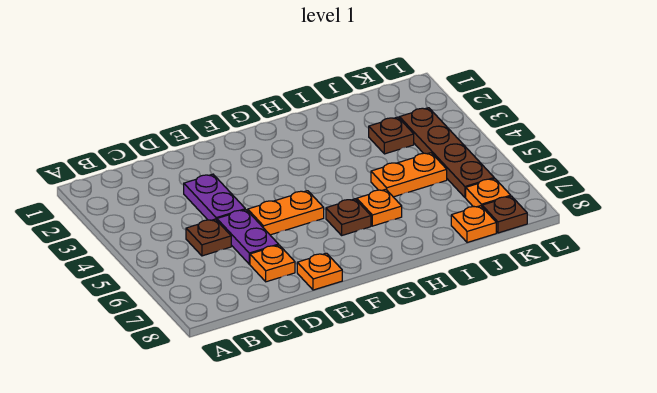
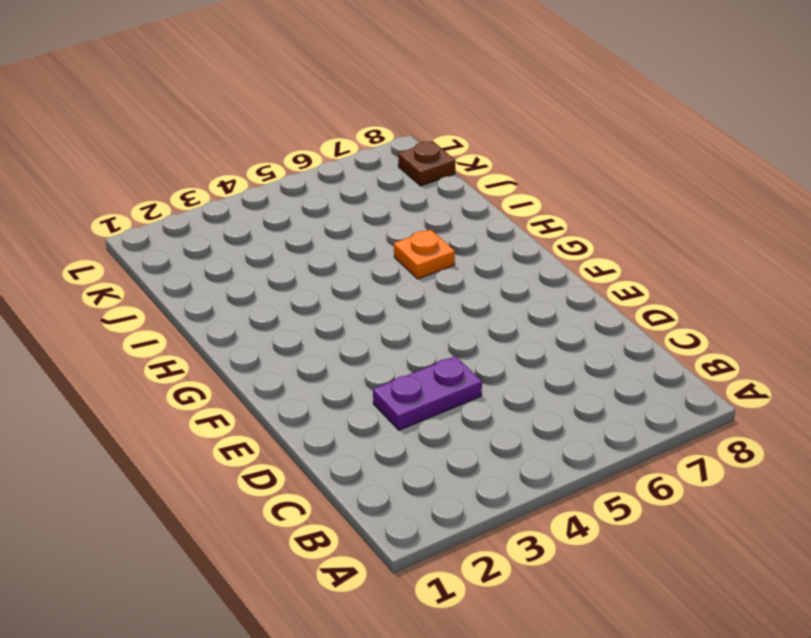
none -> brown plate C5 level 1
none -> purple plate D5:D6 level 1
none -> orange plate D7 level 1

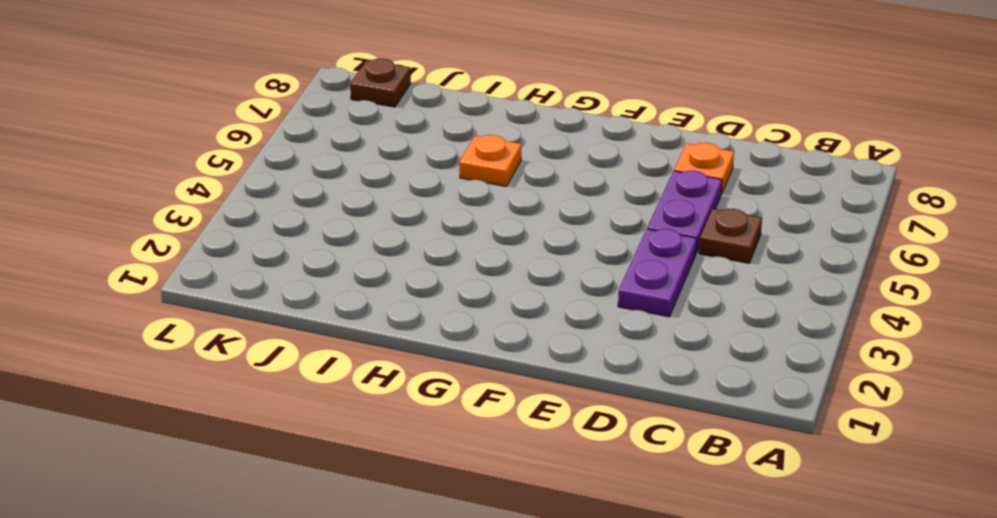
none -> orange plate E5:F5 level 1
none -> orange plate E8 level 1
none -> brown plate G6 level 1

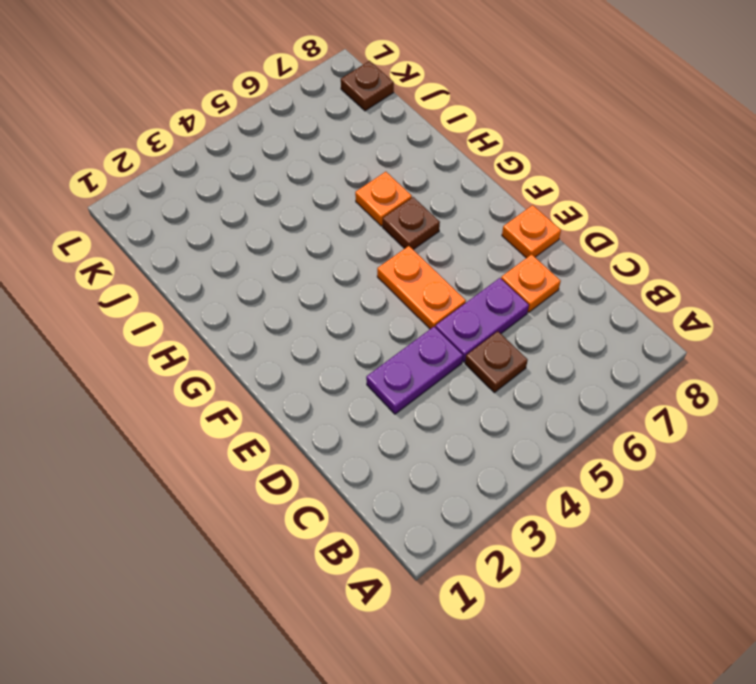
none -> orange plate I5:J5 level 1
none -> brown plate J3 level 1
none -> orange plate J8 level 1

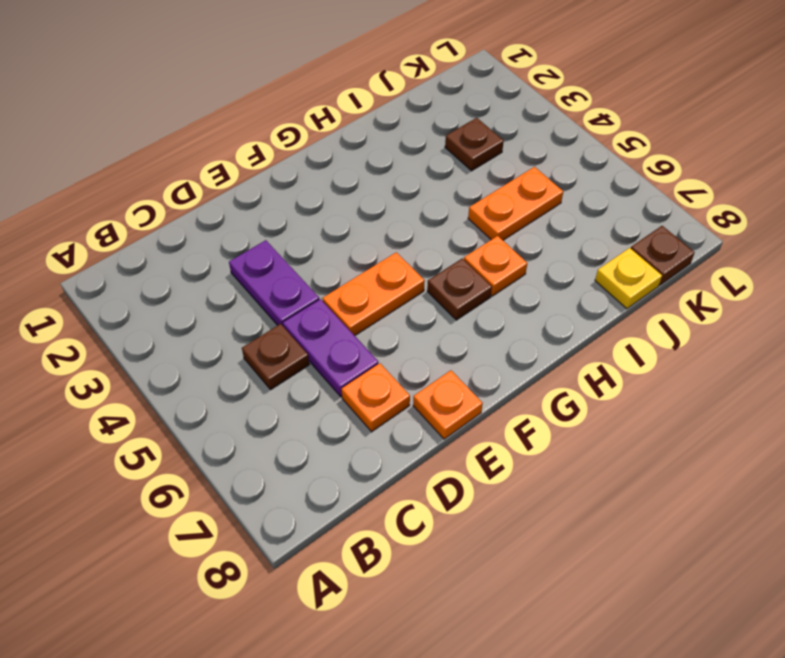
yellow plate J8 level 1 -> orange plate J8 level 1
none -> brown plate K3:K6 level 1
none -> orange plate K7 level 1

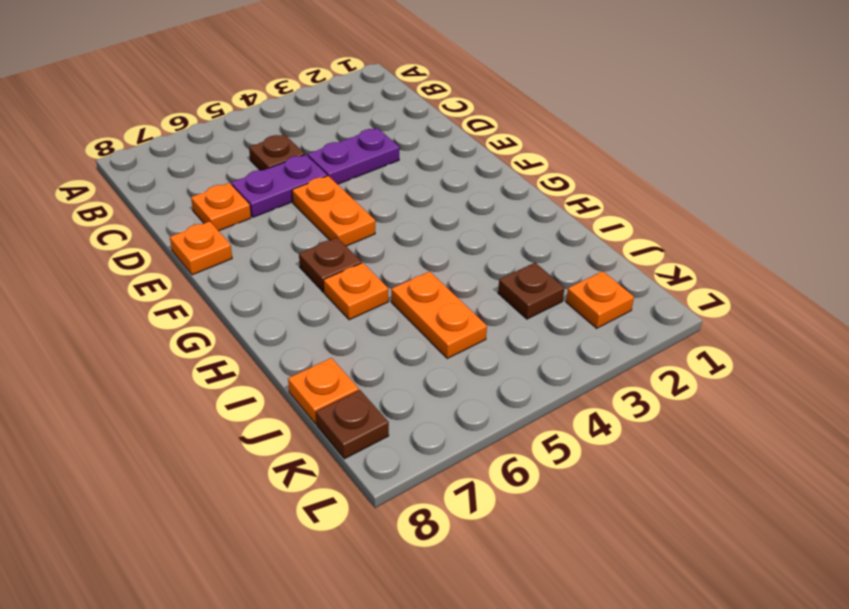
orange plate K2 level 1 -> orange plate K7 level 1
none -> brown plate K3:K6 level 1

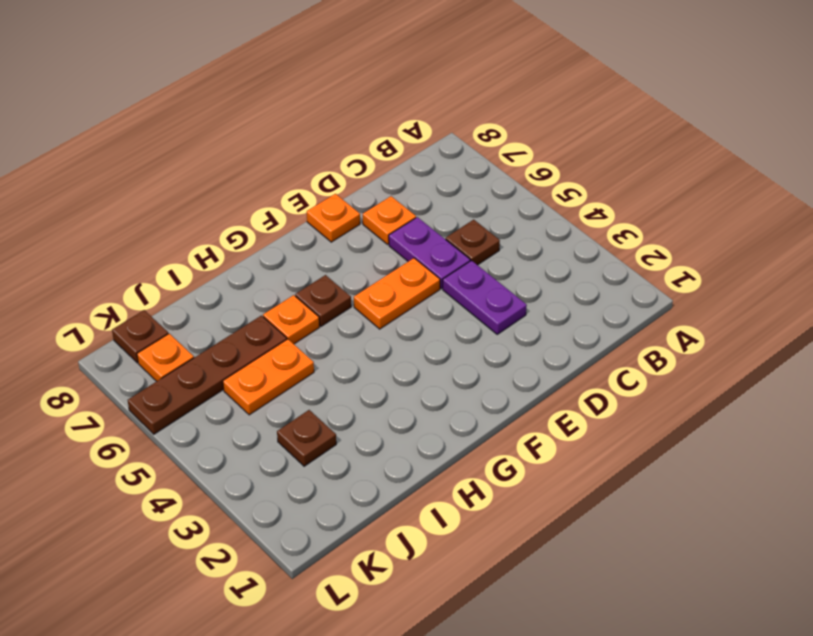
brown plate I6:L6 level 1 -> brown plate K3:K6 level 1
none -> orange plate J8 level 1

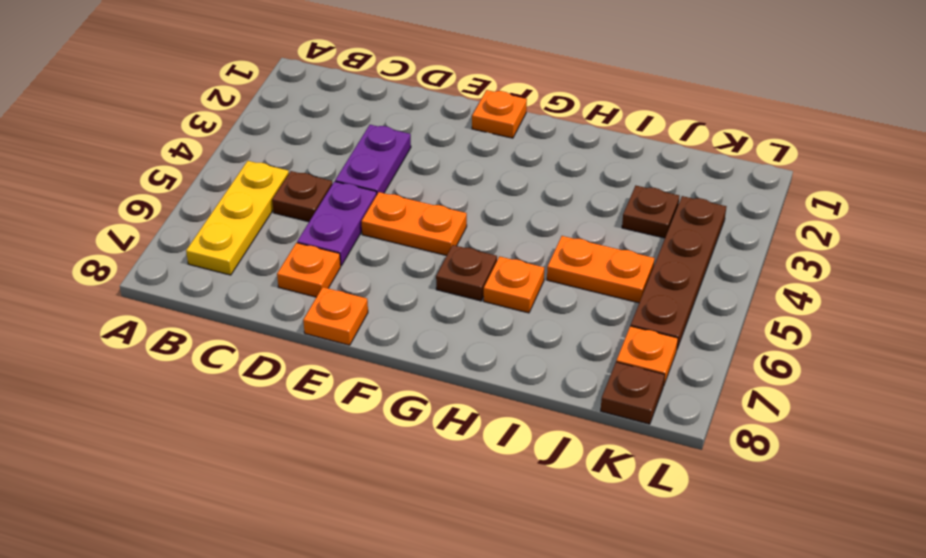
yellow plate B5:B7 level 1 -> none
orange plate F1 level 1 -> orange plate J8 level 1

